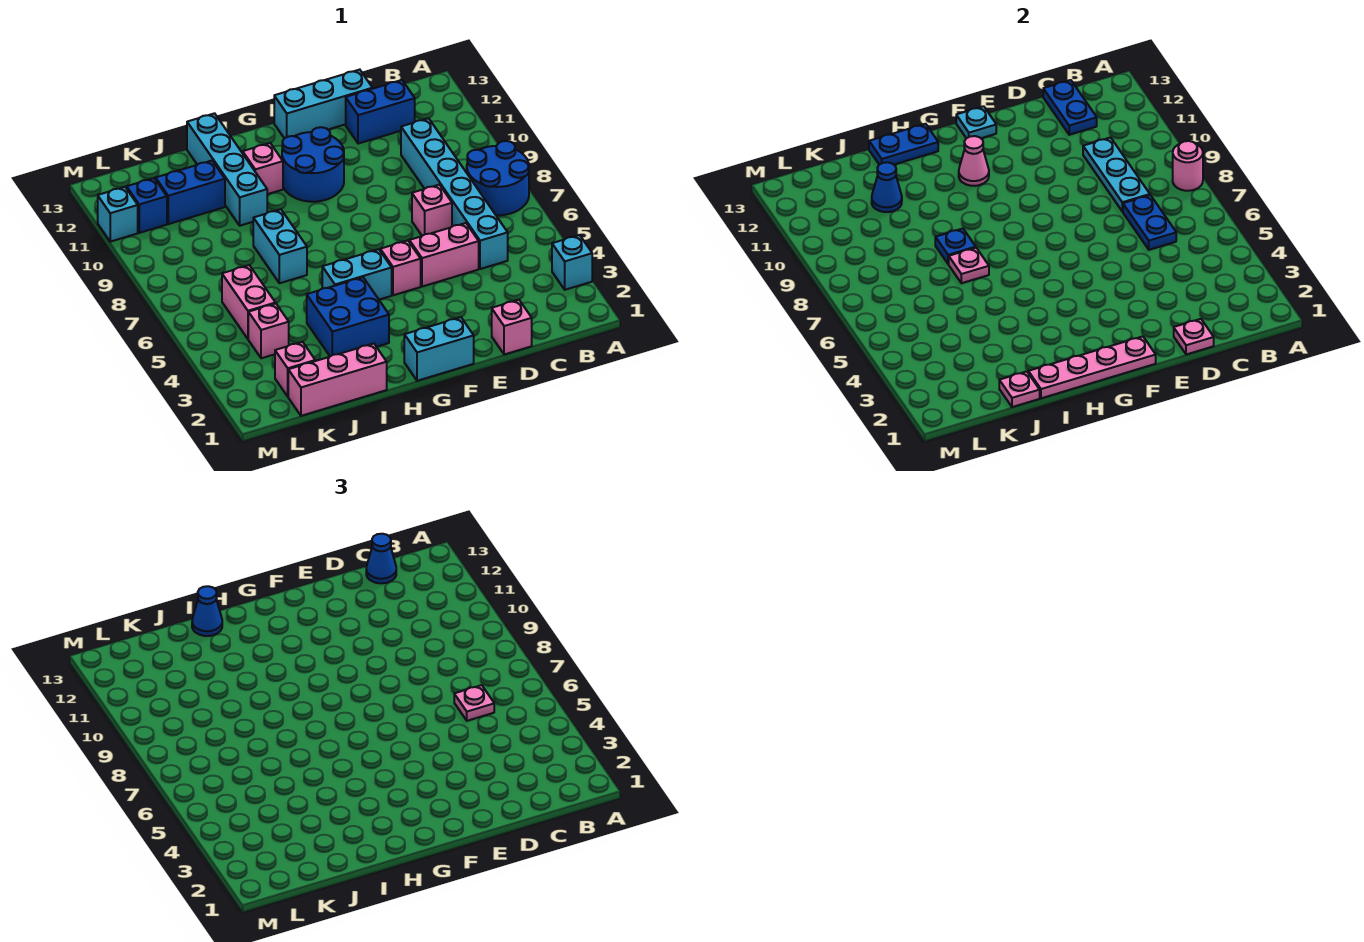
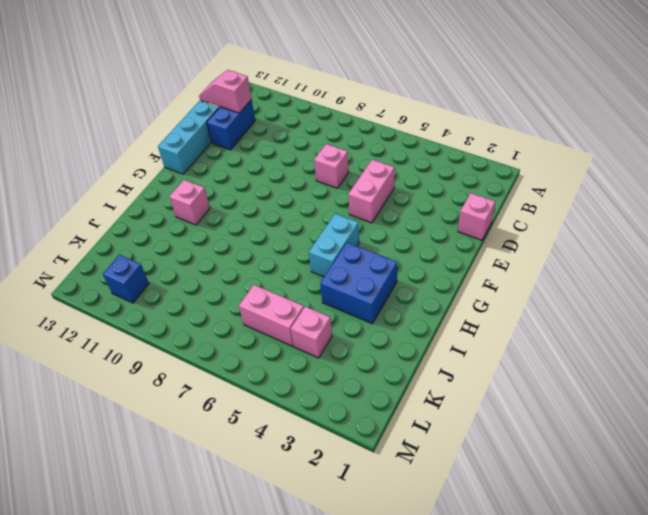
pink slope C12:C13 level 2 top 12 -> blue plate C12:C13 level 2
none -> cyan brick A3 level 1
none -> blue round brick A7:B8 level 1
none -> cyan brick C5:C10 level 1
none -> cyan brick F1:G1 level 1

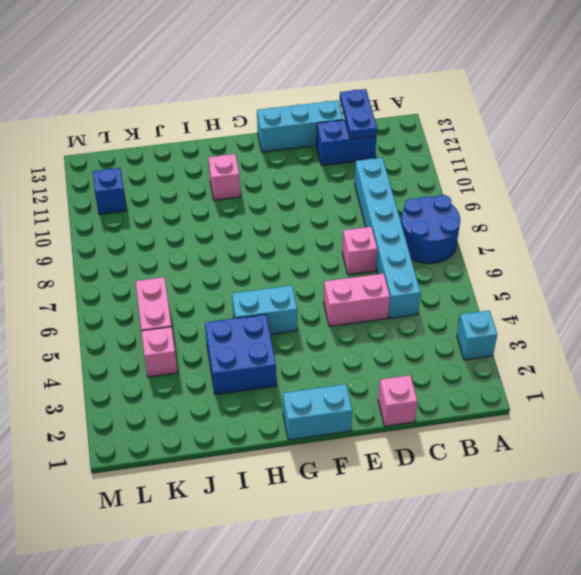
none -> pink brick F5 level 1
none -> blue round brick F10:G11 level 1
none -> pink brick I1:K1 level 1
none -> cyan brick I7:I8 level 1

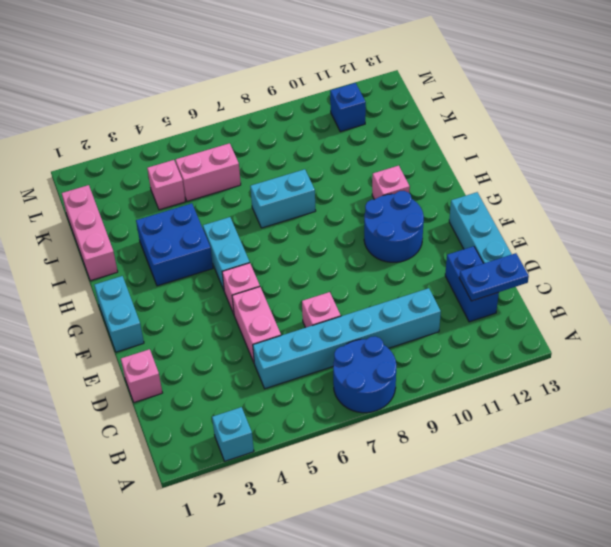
none -> cyan brick I10:I13 level 1
none -> blue brick J11:K11 level 1
none -> pink brick K2 level 1
none -> cyan brick M11 level 1

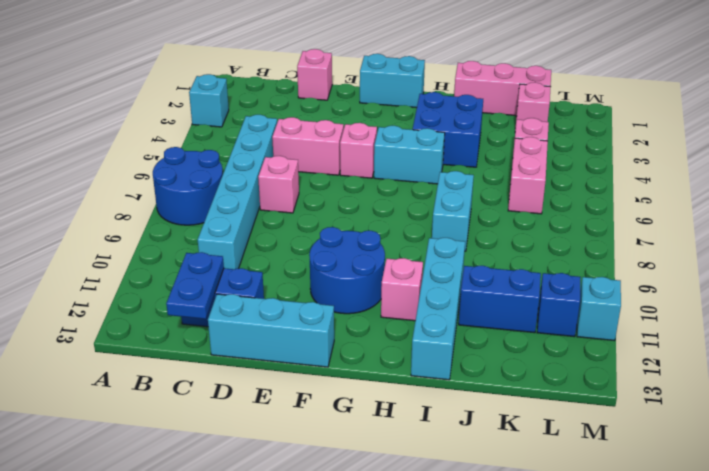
none -> pink round brick A8 level 2
none -> blue plate C6:C7 level 2
none -> cyan plate C8:C10 level 2
none -> pink plate D1 level 2

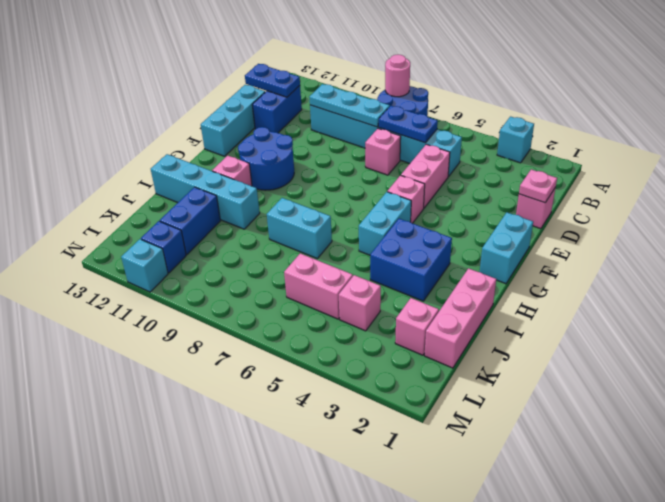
none -> pink plate F1:I1 level 2
none -> cyan plate F13 level 2
none -> pink cone G11 level 2
none -> blue plate H13:I13 level 2

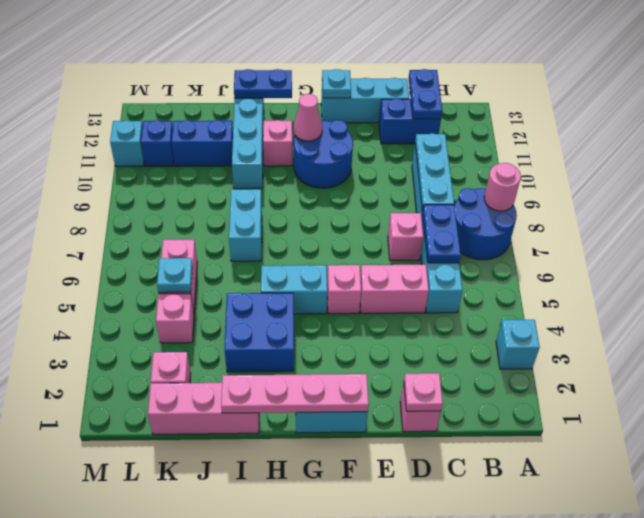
cyan plate K5 level 2 -> none
none -> pink plate I7 level 2
none -> blue plate I8 level 2
none -> pink plate J1 level 2
none -> blue cone J11 level 2

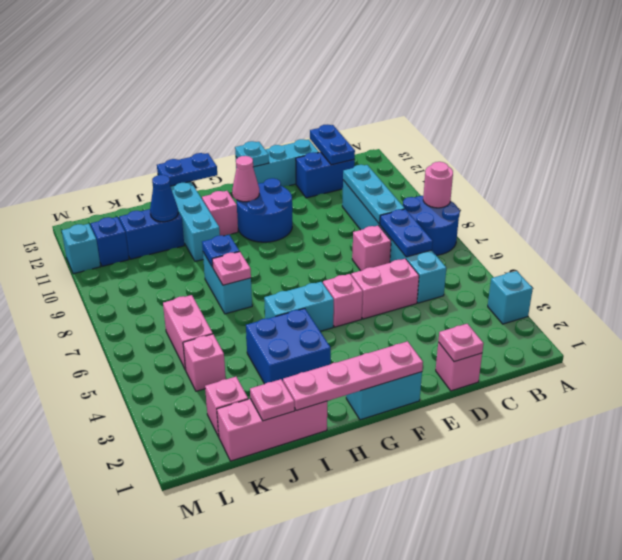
none -> pink plate C6 level 3
none -> blue cone C13 level 3
none -> blue cone I13 level 3

